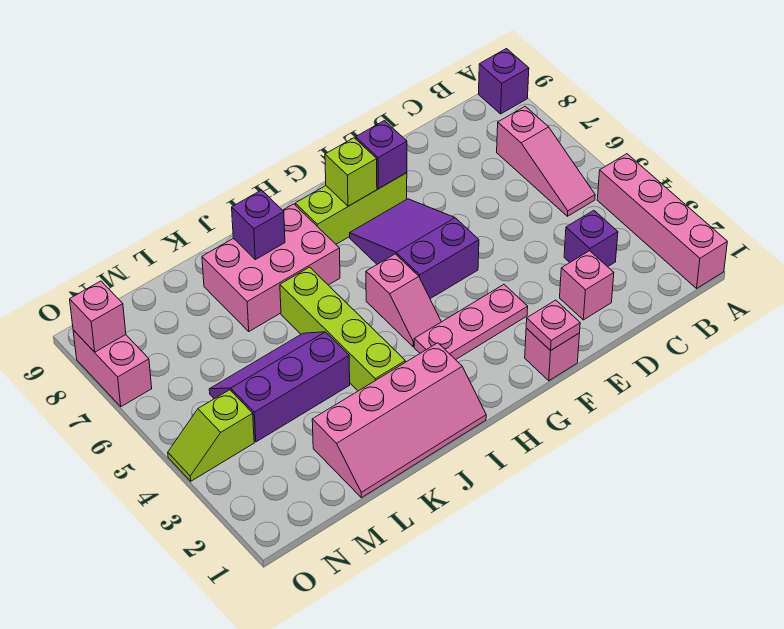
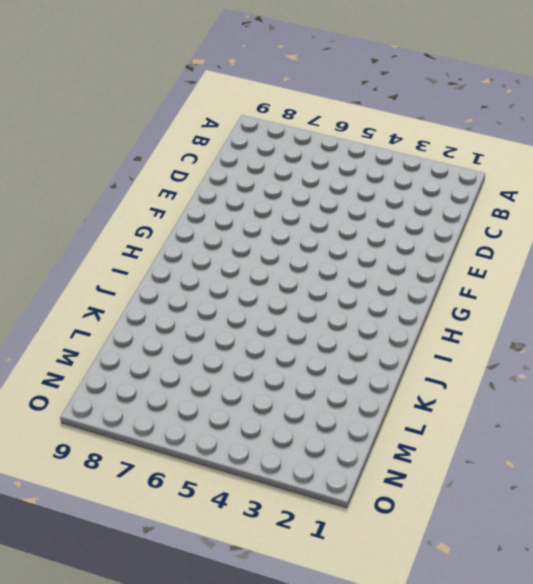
none -> pink brick A1:A4 level 1
none -> purple brick A9 level 1
none -> pink slope B5:B7 level 1 top 7

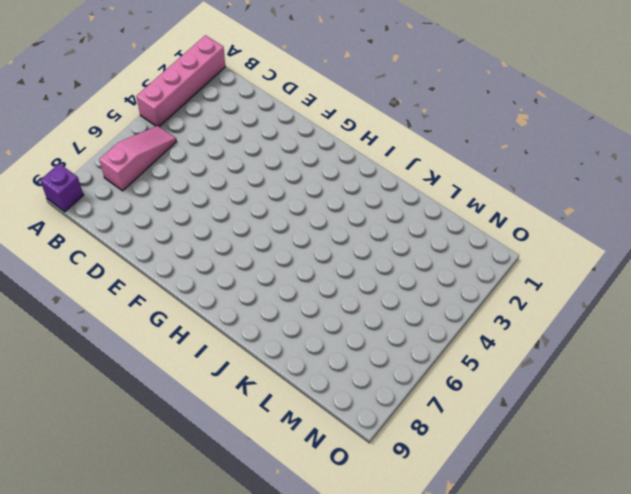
none -> purple brick C3 level 1
none -> pink brick D2 level 1
none -> pink brick F1 level 1

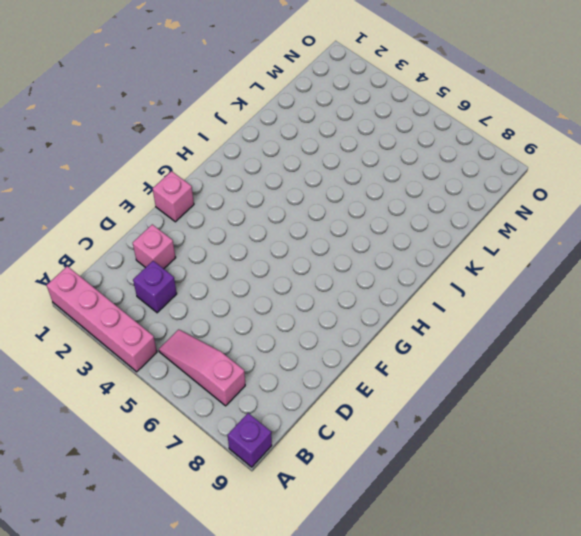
none -> pink plate F3:H3 level 1
none -> purple slope F5:G7 level 1 top 5
none -> lime brick F8:H8 level 1

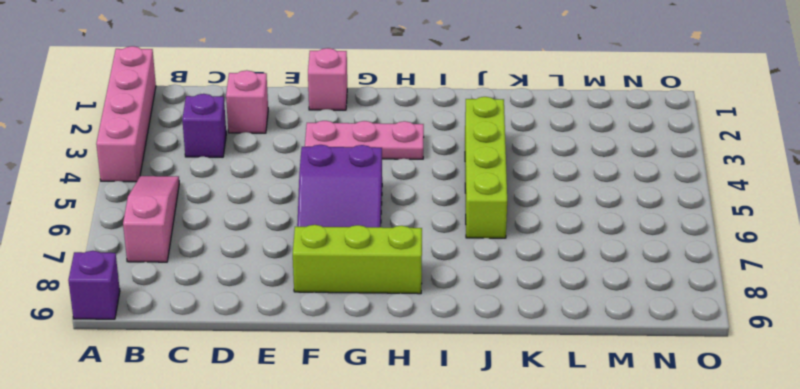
none -> pink slope H4:H5 level 1 top 5
none -> pink slope I1:L2 level 1 top 2
none -> pink brick I7:K8 level 1

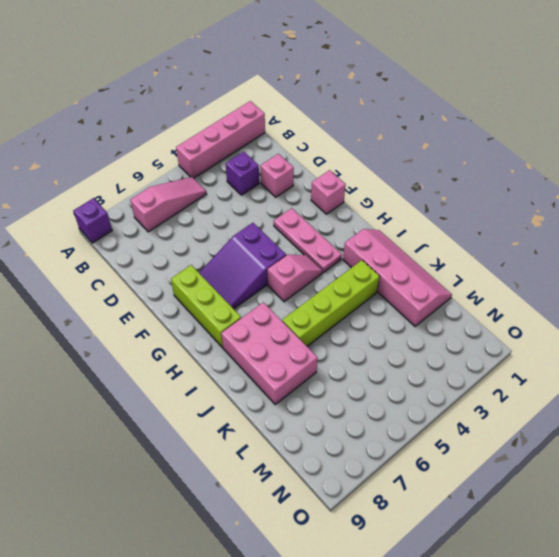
none -> purple slope K4:M5 level 1 top 4
none -> lime slope N4:O4 level 1 top N
none -> pink brick O7:O8 level 1

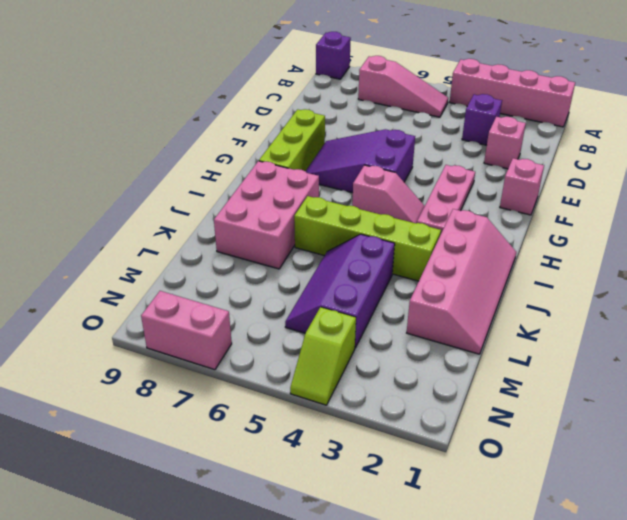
none -> pink plate F1 level 2
none -> purple brick F8 level 2
none -> lime brick G8 level 2

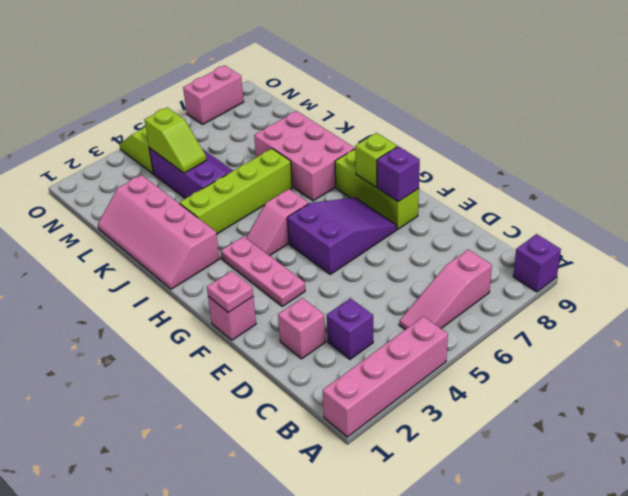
lime slope L4:M4 level 2 top M -> none
none -> purple brick J8 level 2
none -> pink brick O8 level 2

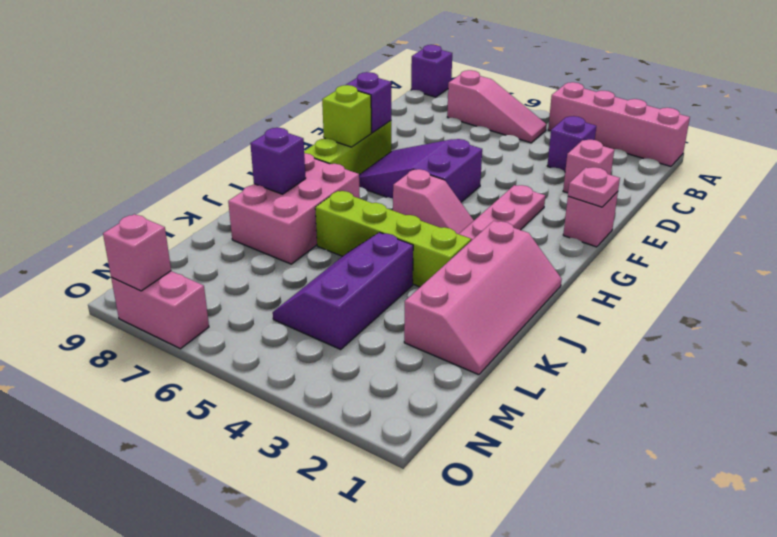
none -> lime slope N4:O4 level 1 top N

